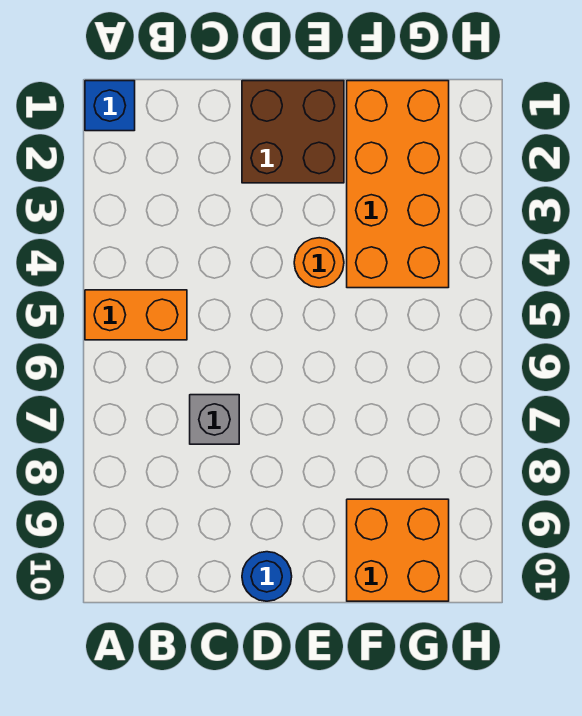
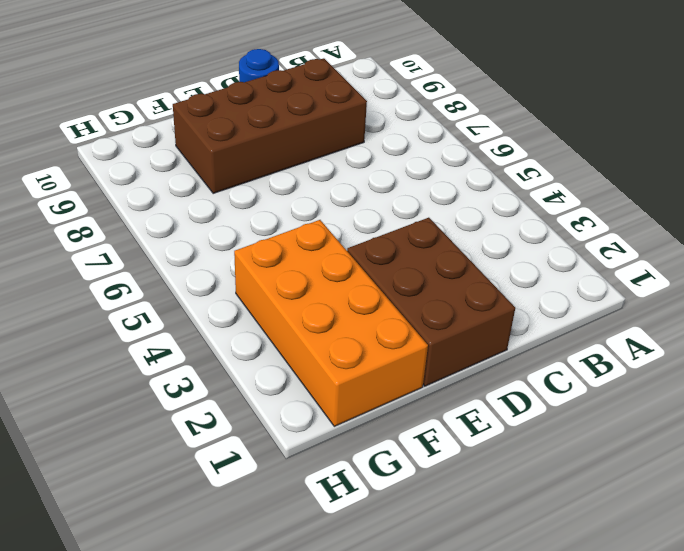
brown brick C8:F9 level 1 -> orange brick F9:G10 level 1
brown brick D1:E3 level 1 -> brown brick D1:E2 level 1
none -> blue brick A1 level 1
none -> orange brick A5:B5 level 1

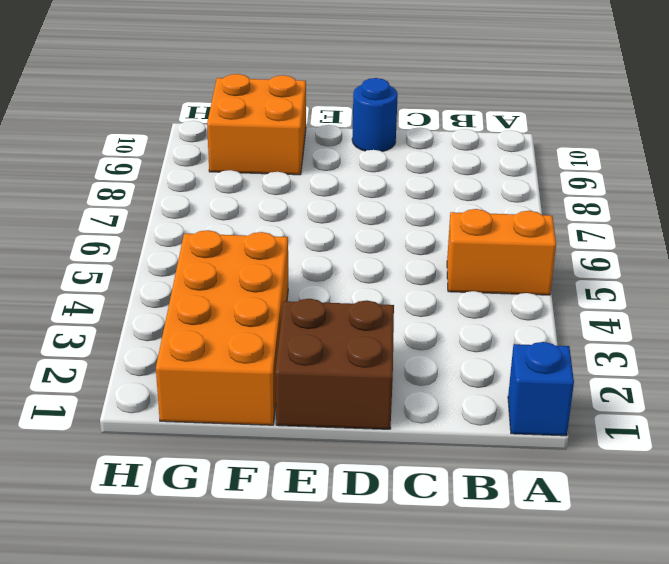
none -> grey brick C7 level 1
none -> orange round brick E4 level 1

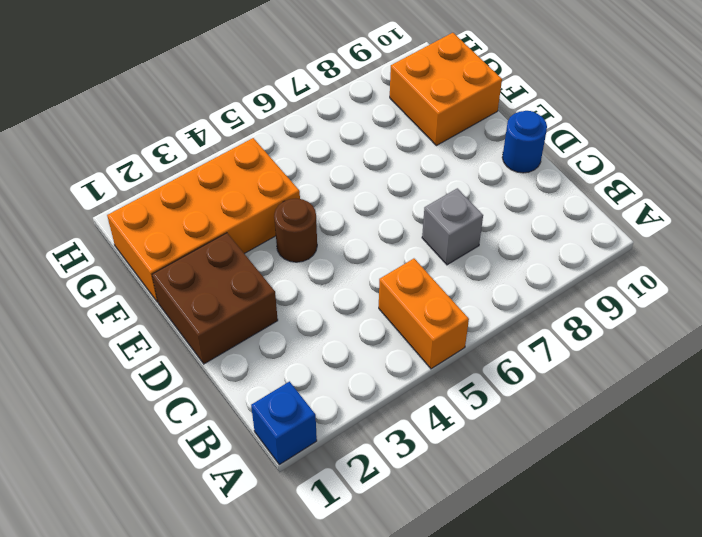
brown round brick E4 level 1 -> orange round brick E4 level 1

